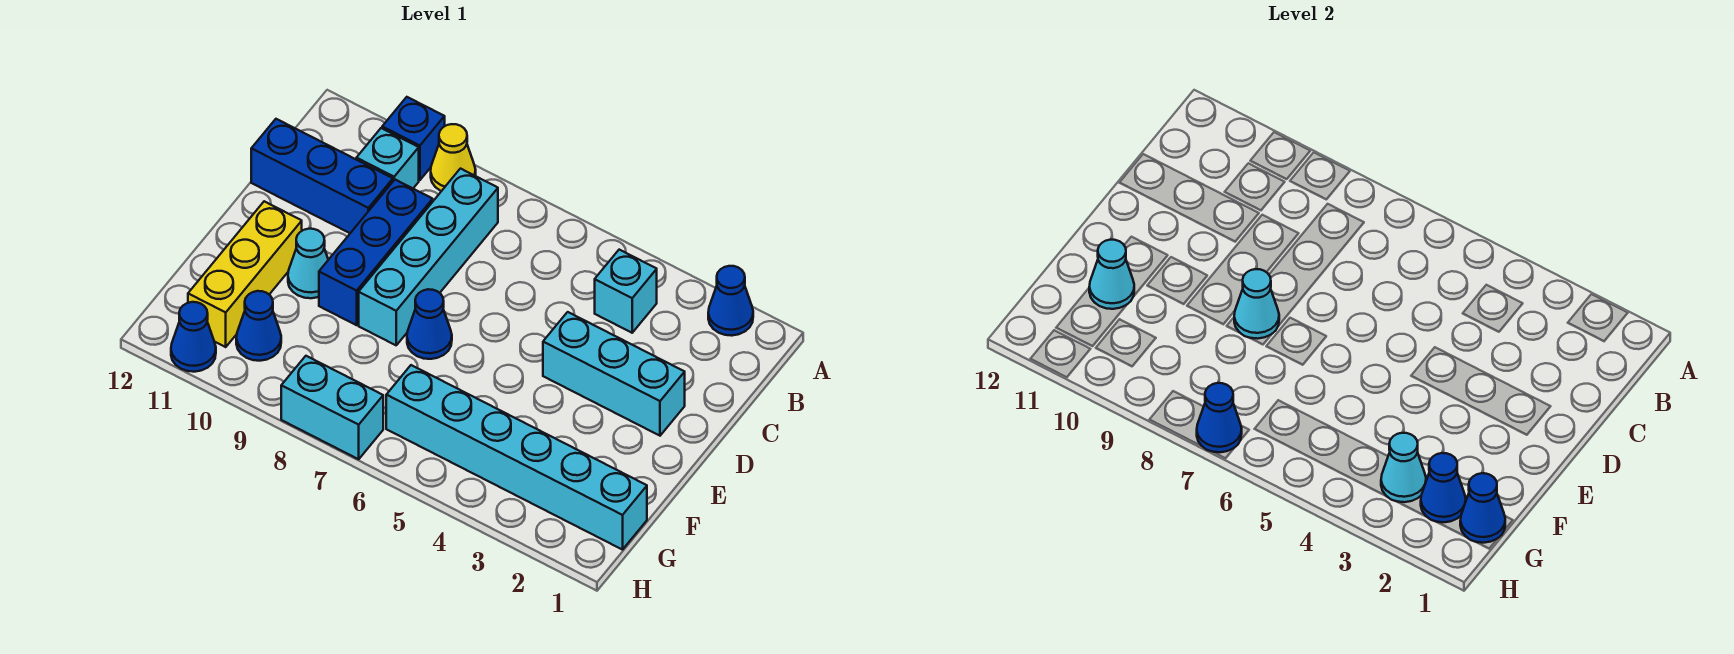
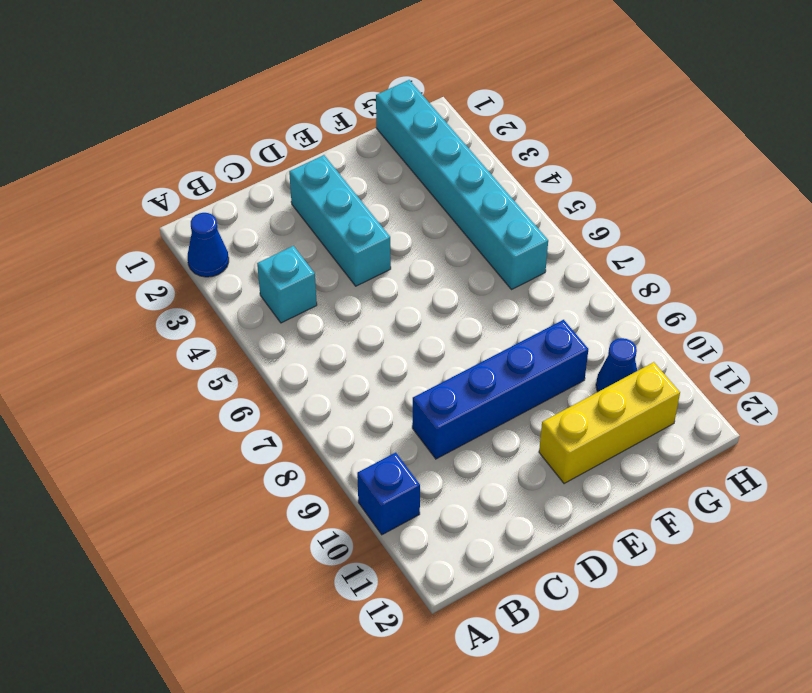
blue brick C9:F9 level 1 -> blue brick C9:E9 level 1
none -> yellow cone A9 level 1
none -> cyan brick B8:E8 level 1
none -> cyan brick B10 level 1

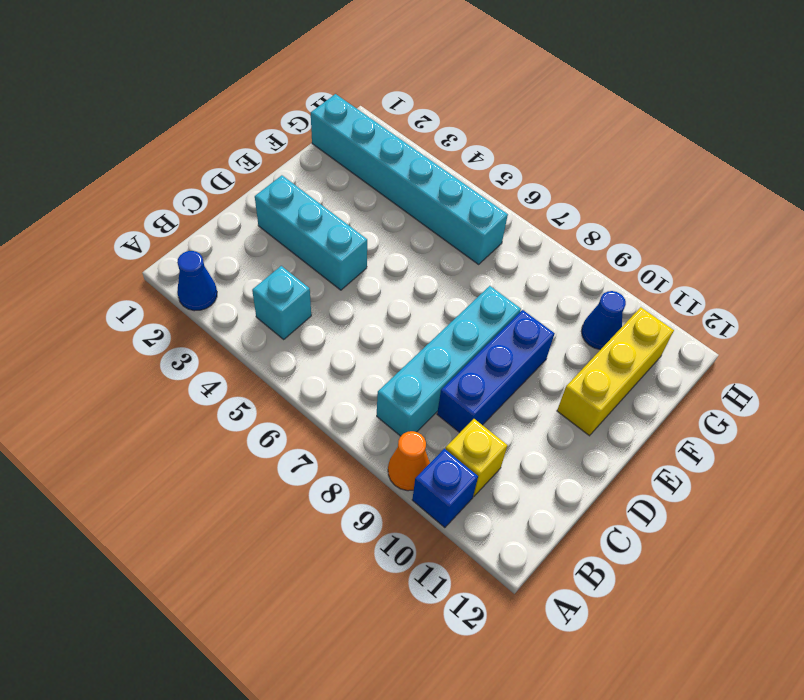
orange cone A9 level 1 -> yellow cone A9 level 1
yellow brick B10 level 1 -> cyan brick B10 level 1
none -> blue brick C10:C12 level 1
none -> blue cone E7 level 1
none -> cyan cone E10 level 1

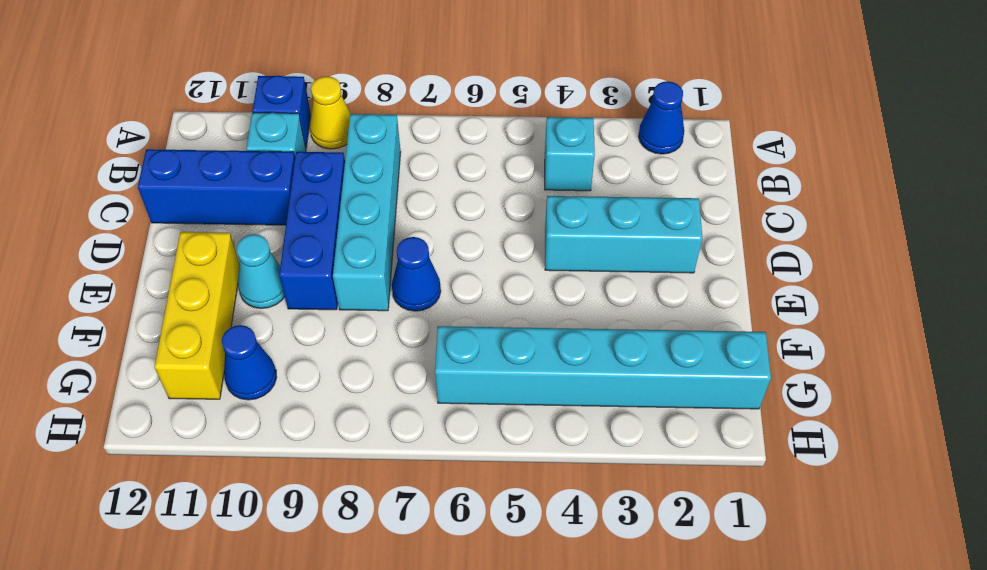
none -> cyan brick H7:H8 level 1
none -> blue cone H11 level 1
none -> cyan cone E8 level 2

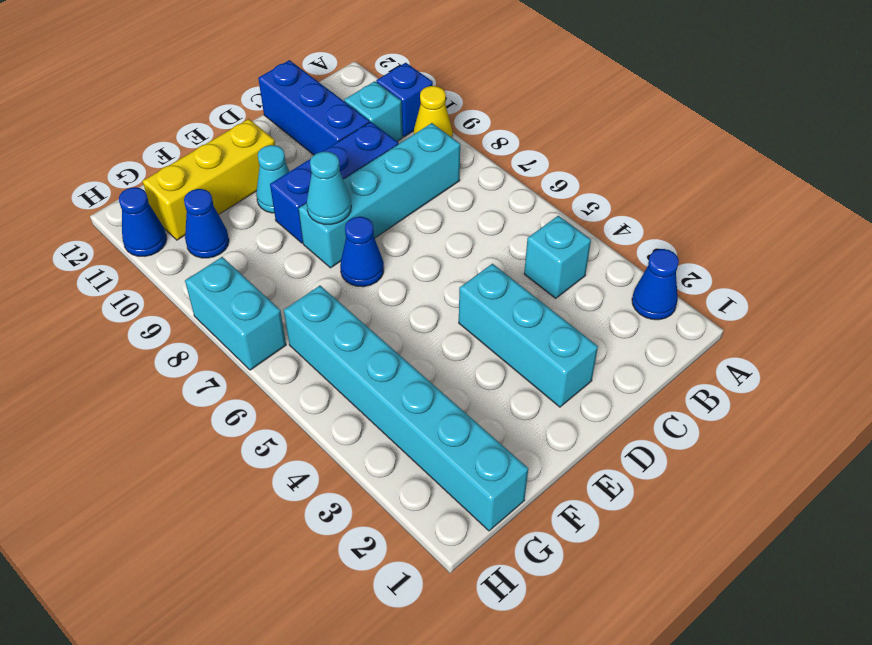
none -> cyan cone F11 level 2
none -> blue cone G1 level 2
none -> blue cone G2 level 2

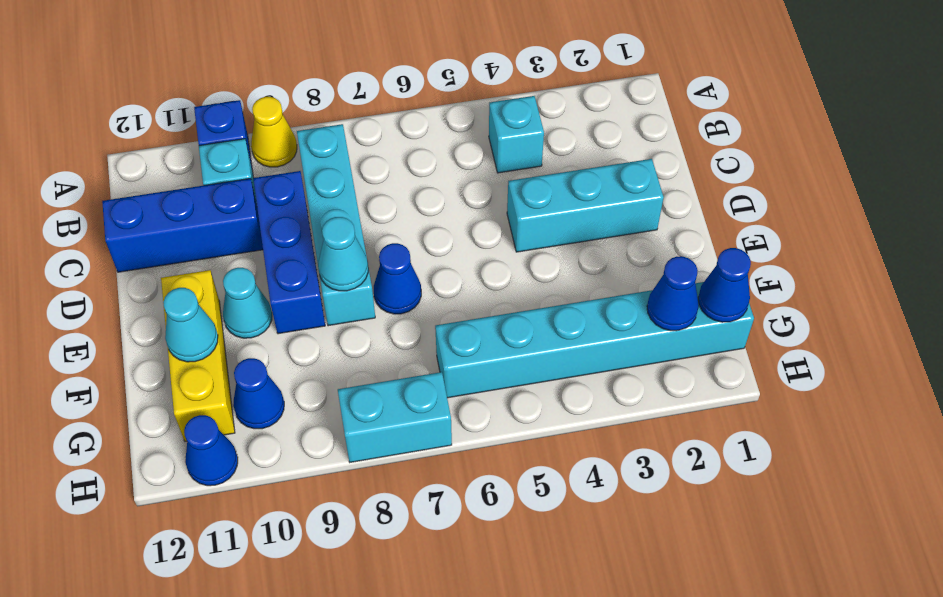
none -> blue cone A2 level 1
none -> cyan cone G3 level 2
none -> blue cone H7 level 2

